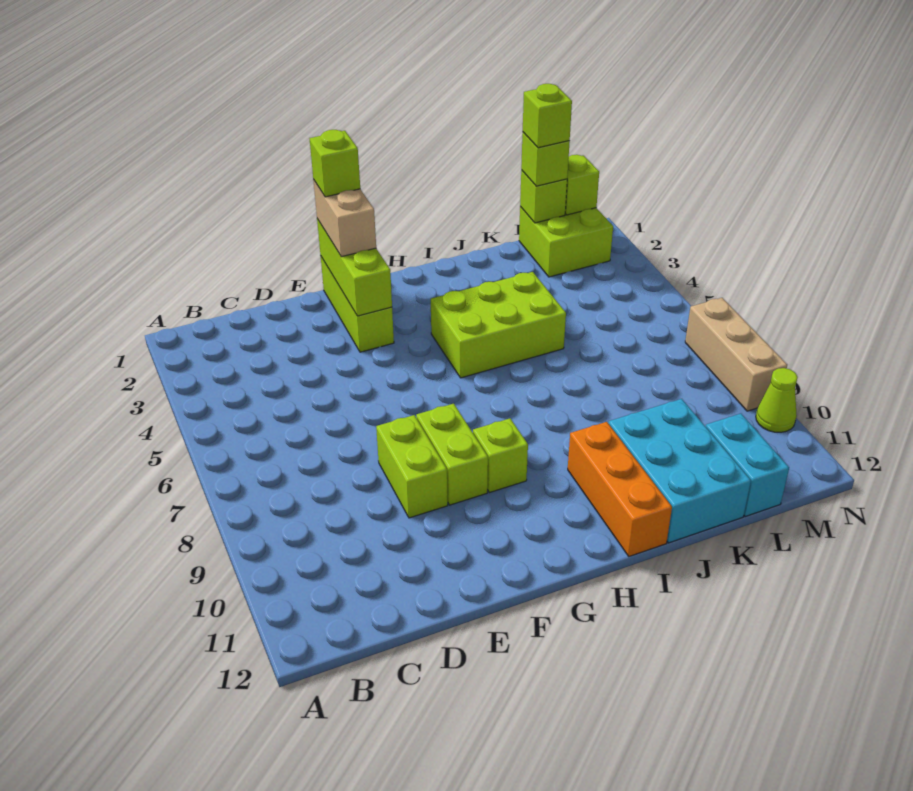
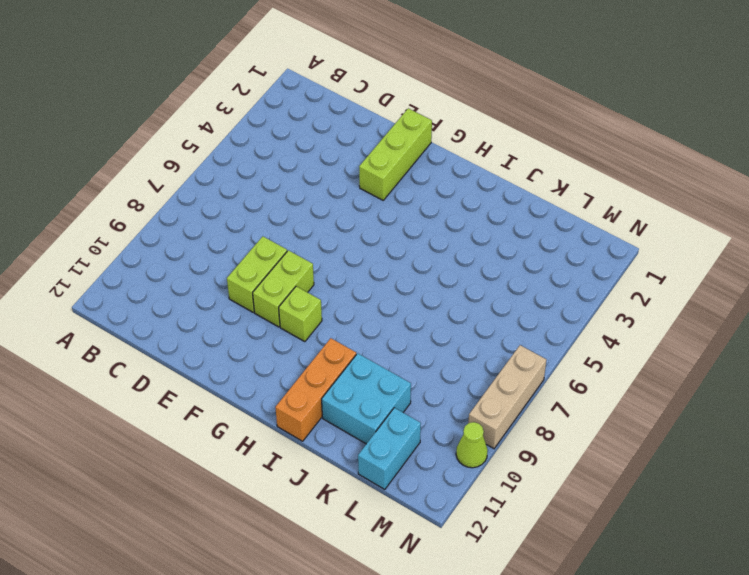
cyan brick J10:K11 level 1 -> cyan brick J10:K12 level 1
none -> lime brick H4:J5 level 1
none -> lime brick L1:M2 level 1
none -> lime brick F1:F3 level 2

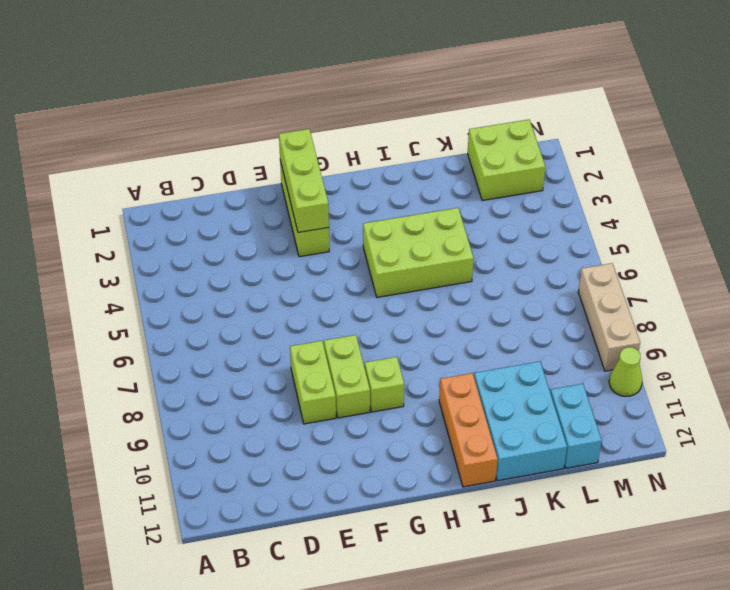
none -> lime brick L1 level 2
none -> lime brick M1 level 2
none -> tan brick F1:F2 level 3

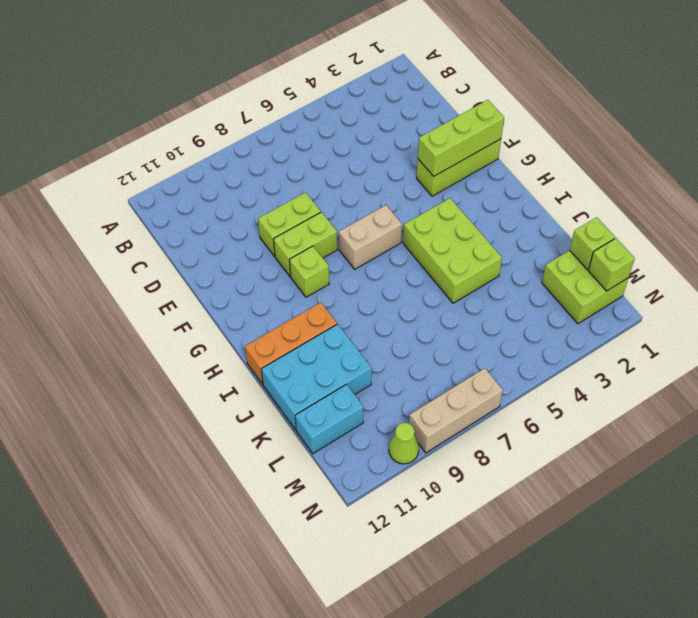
tan brick G6:G7 level 1 -> tan brick F1:F2 level 3
none -> lime brick L1 level 3
none -> lime brick F1 level 4
none -> lime brick L1 level 4

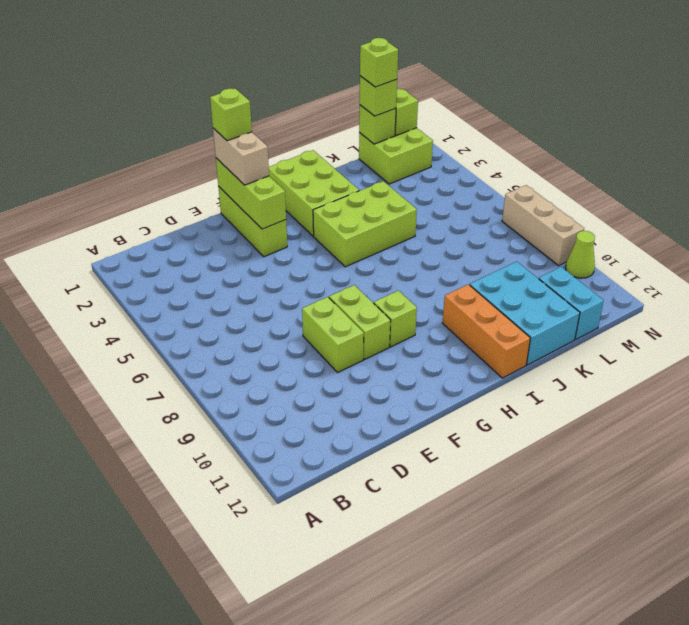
lime brick H1:I3 level 1 -> none

